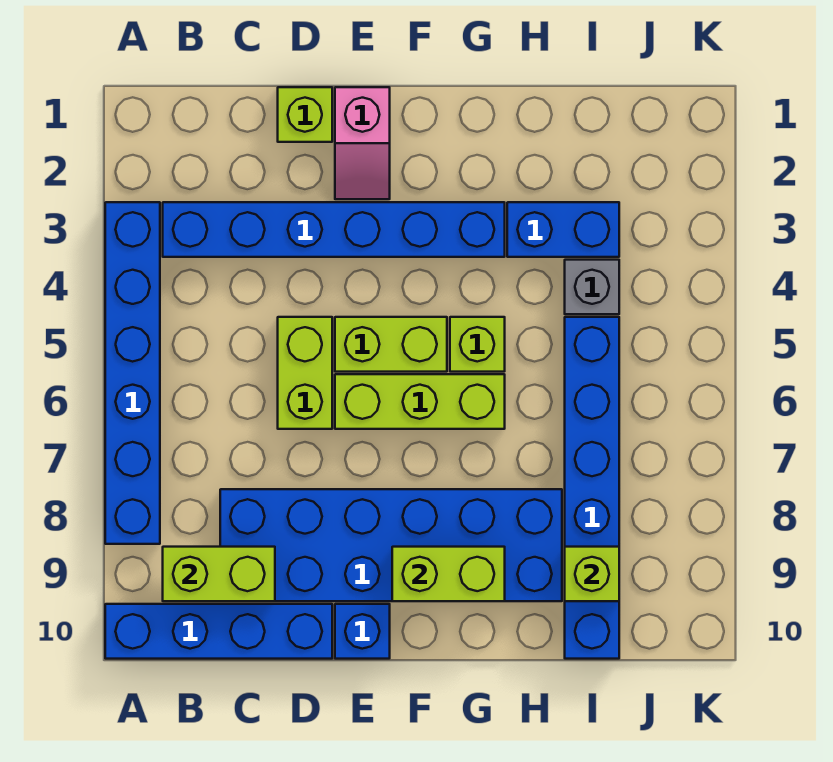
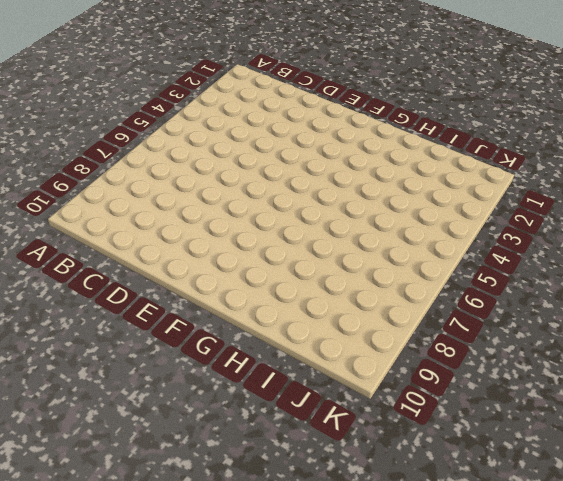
none -> blue brick A3:A8 level 1
none -> blue brick A10:D10 level 1
none -> blue brick B3:G3 level 1

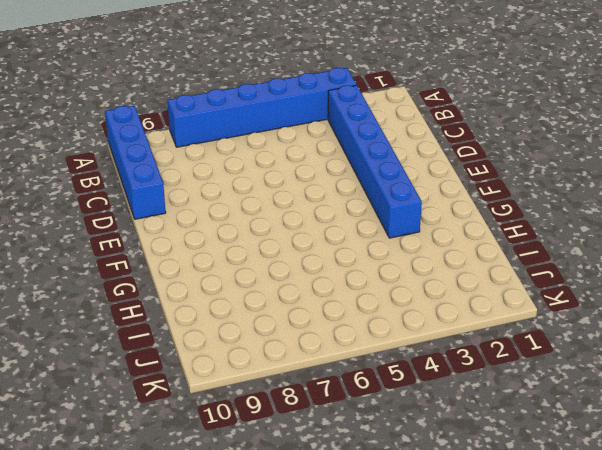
none -> blue brick C8:H9 level 1
none -> lime brick D1 level 1
none -> lime brick D5:D6 level 1

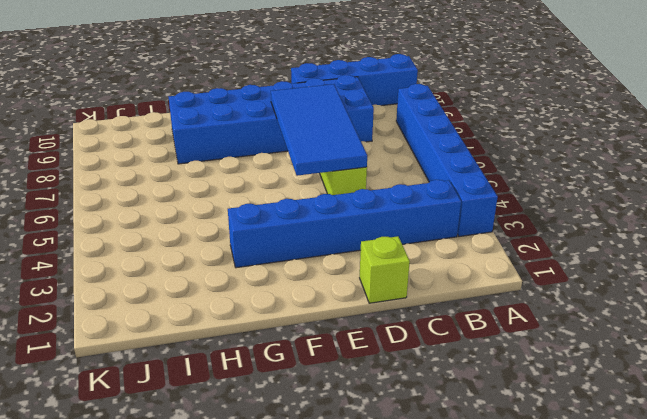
blue tile D5:E8 level 2 -> none
none -> pink slope E1:E2 level 1 top 1
none -> lime brick E5:F5 level 1
none -> lime brick E6:G6 level 1

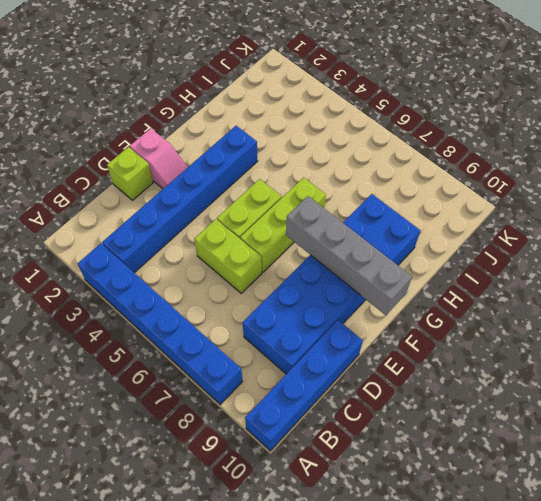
grey brick F7:F10 level 2 -> lime brick F9:G9 level 2
none -> blue brick E10 level 1
none -> lime brick G5 level 1
none -> blue brick H3:I3 level 1

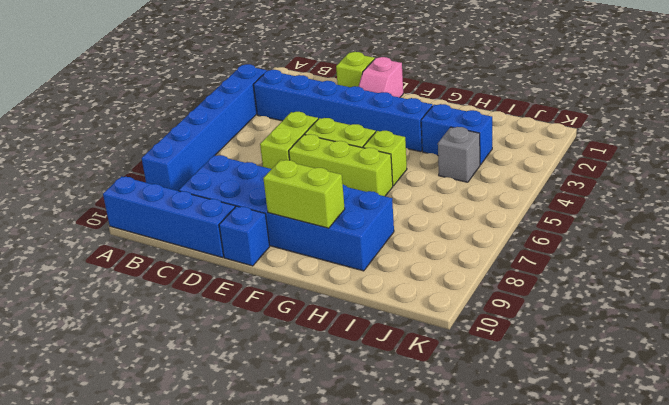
none -> blue brick I5:I10 level 1
none -> lime brick B9:C9 level 2
none -> lime brick I9 level 2

